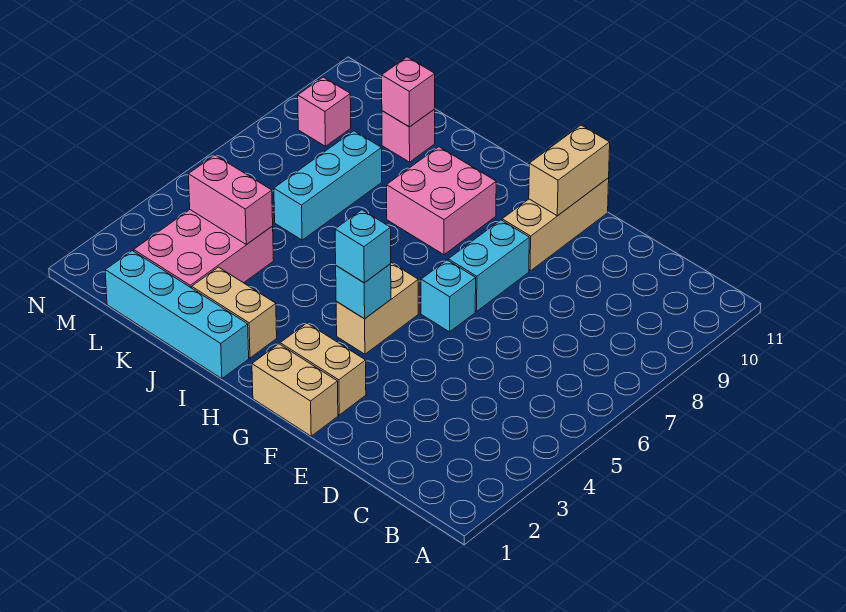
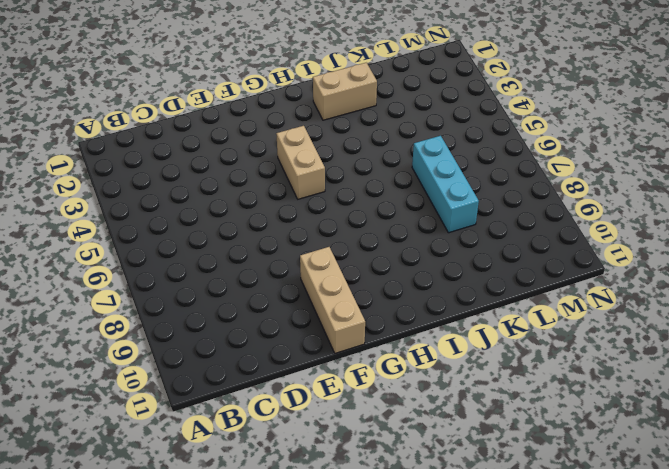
none -> tan brick F1:G1 level 1
none -> tan brick F2:G2 level 1
none -> cyan brick F6 level 1

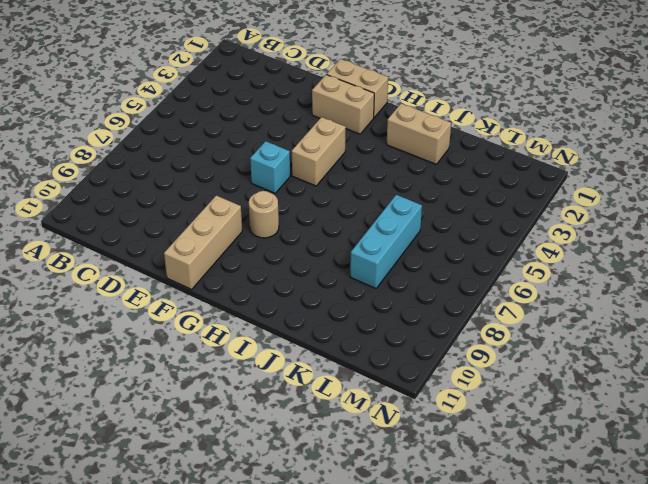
tan round brick G8 level 1 -> none
none -> cyan brick F7:F8 level 1
none -> pink brick H8:I9 level 1
none -> cyan brick I1:L1 level 1

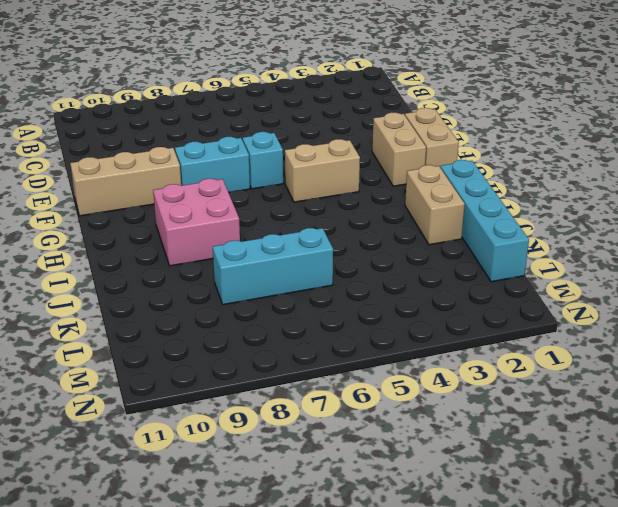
none -> pink brick K2:L4 level 1
none -> pink brick K10 level 1
none -> pink brick M9 level 1

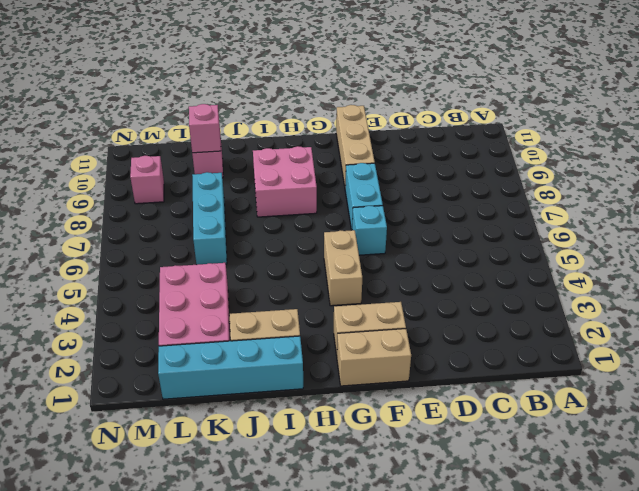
none -> tan brick F10:F11 level 2
none -> cyan brick G4 level 2
none -> pink brick K4:L4 level 2

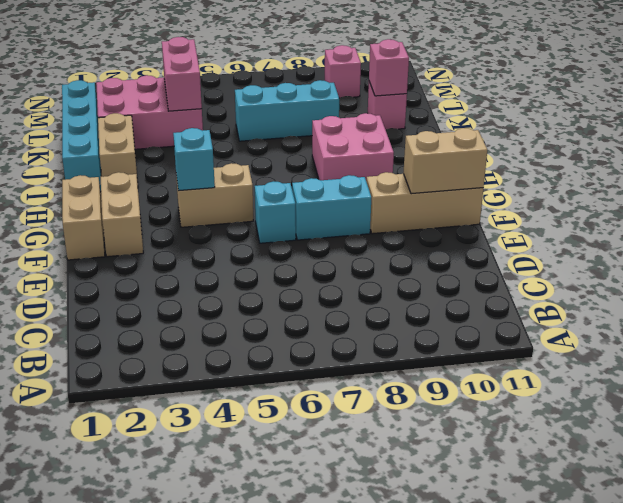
none -> cyan brick G4 level 3

